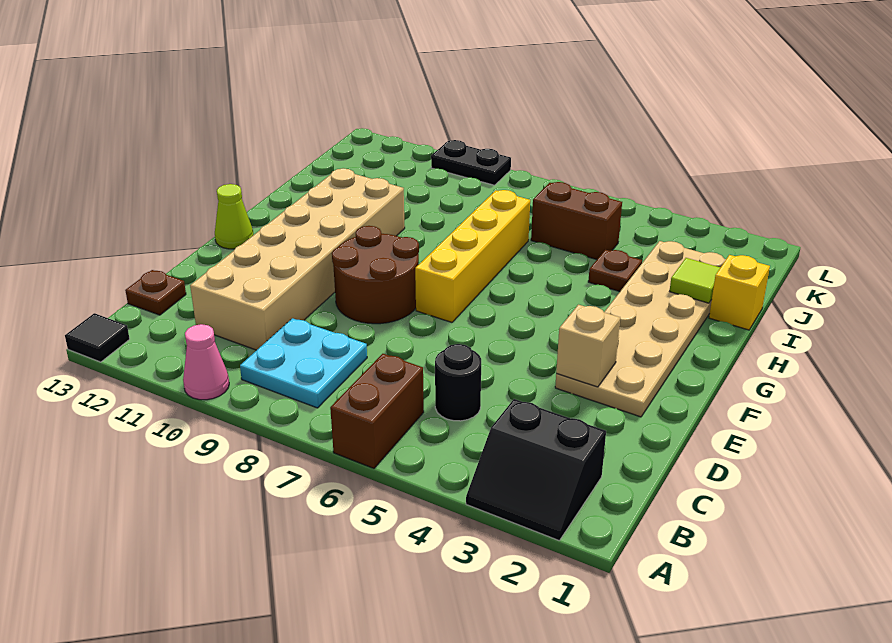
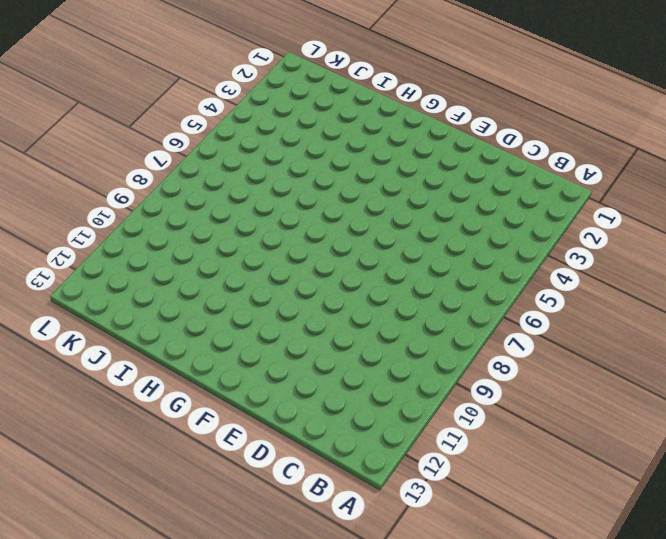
none -> black slope A2:B3 level 1 top B
none -> brown brick A6:B6 level 1
none -> pink cone A10 level 1

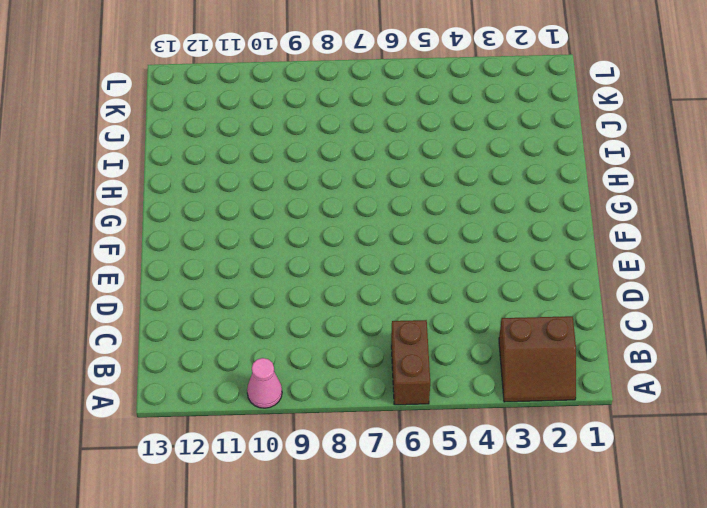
brown slope A2:B3 level 1 top B -> black slope A2:B3 level 1 top B
none -> black tile A13 level 1
none -> cyan plate B8:C9 level 1
none -> black round brick C5 level 1

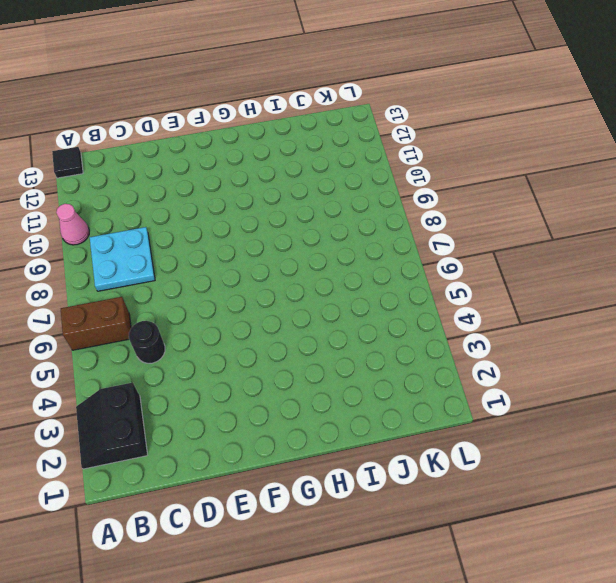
none -> tan brick C10:H11 level 1
none -> brown plate C13 level 1
none -> tan plate E2:J3 level 1

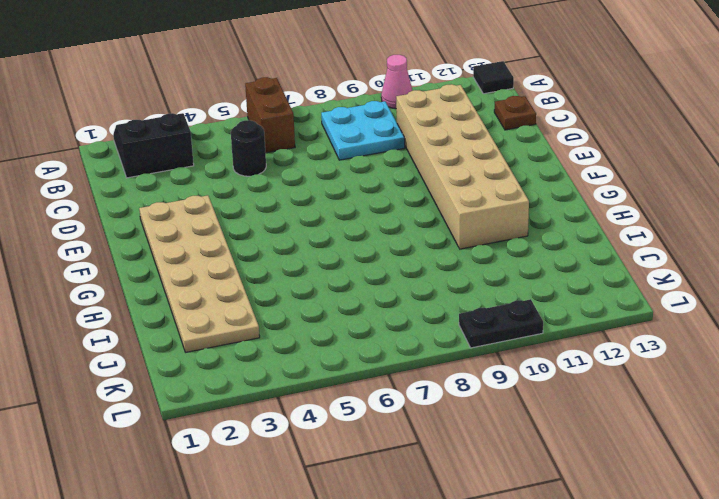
none -> brown round brick E8:F9 level 1
none -> yellow brick F7:I7 level 1
none -> lime cone F13 level 1

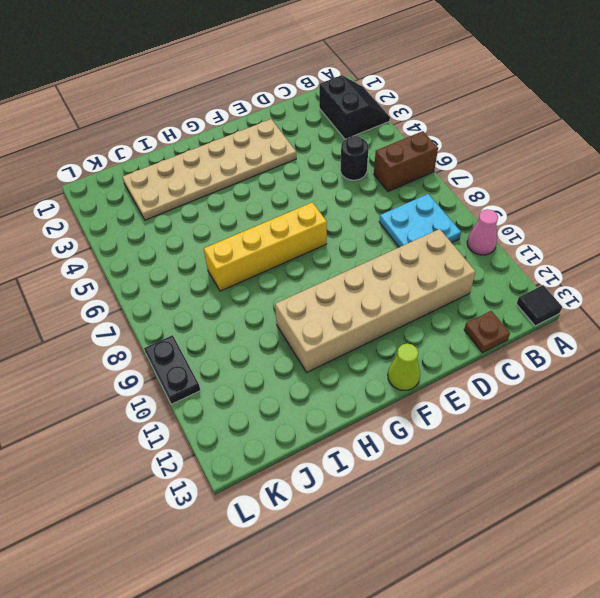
none -> brown round brick E8:F9 level 1
none -> yellow brick I1 level 1
none -> brown plate I4 level 1

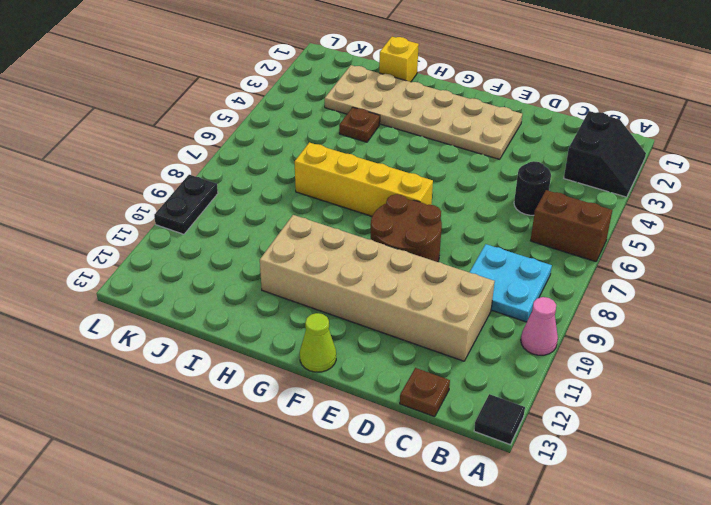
none -> brown brick J5:J6 level 1
none -> tan brick E3 level 2
none -> lime tile I2 level 2

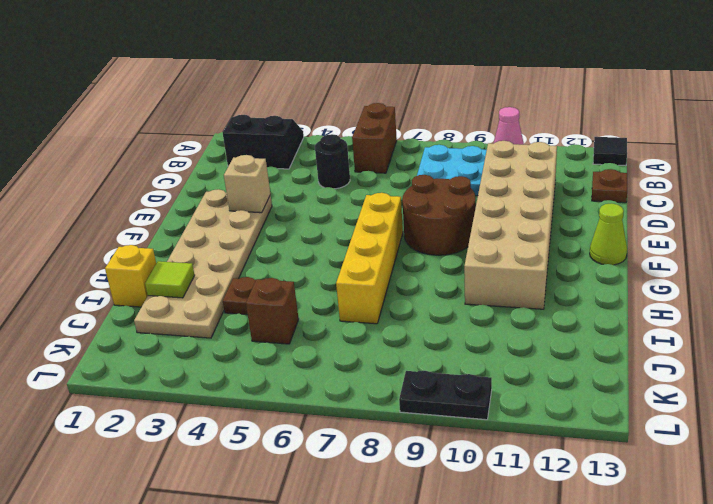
brown brick J5 level 1 -> brown brick J5:J6 level 1

